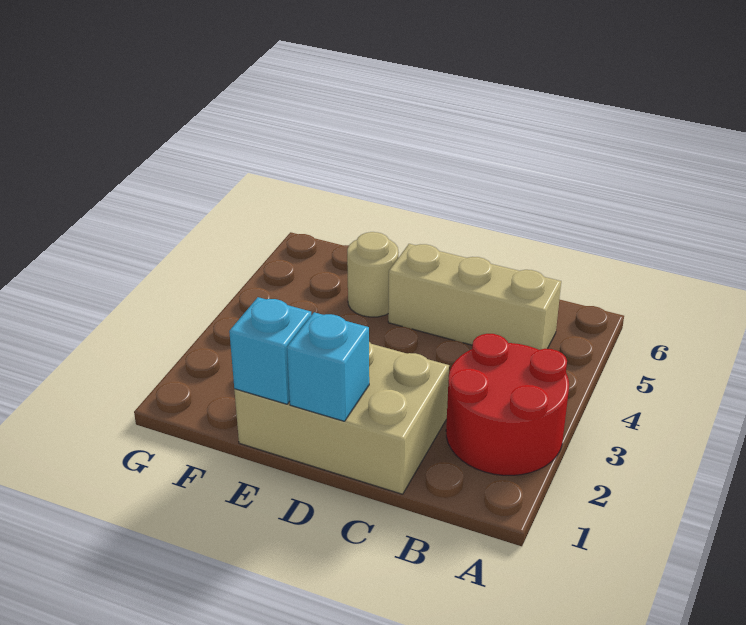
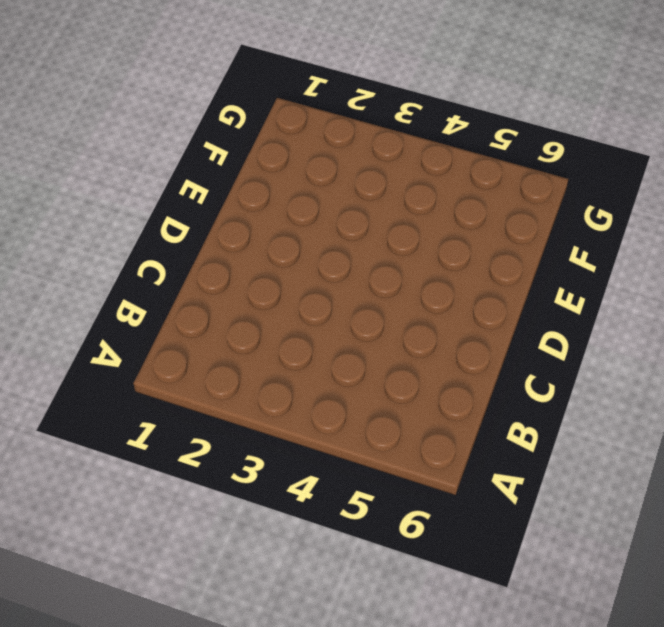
none -> red round brick A2:B3 level 1
none -> tan brick B5:D5 level 1

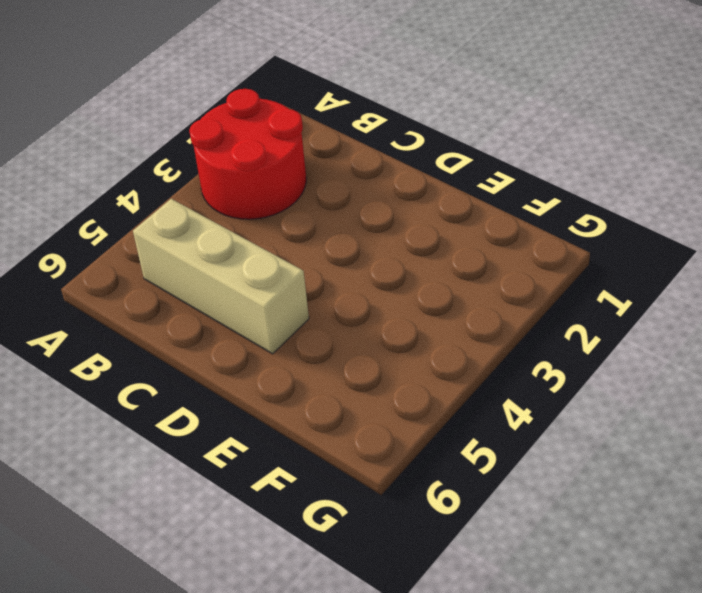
none -> tan brick C1:E2 level 1
none -> tan round brick E5 level 1

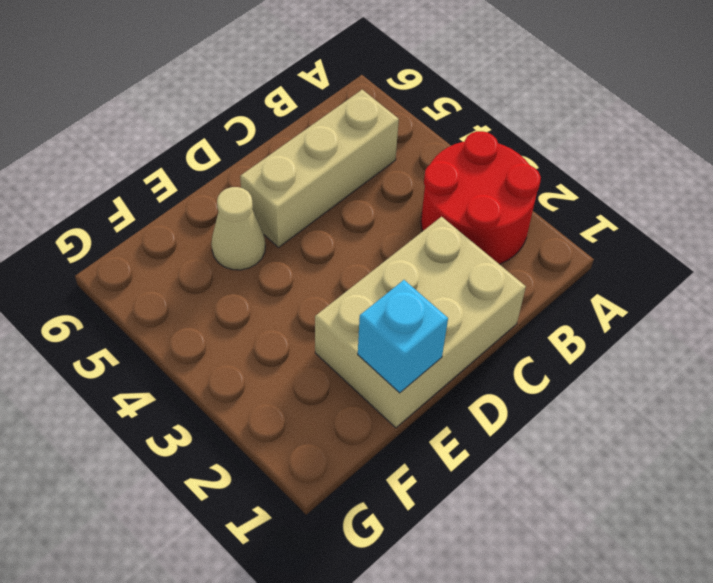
tan cone E5 level 1 -> tan round brick E5 level 1
none -> cyan brick D1 level 2

